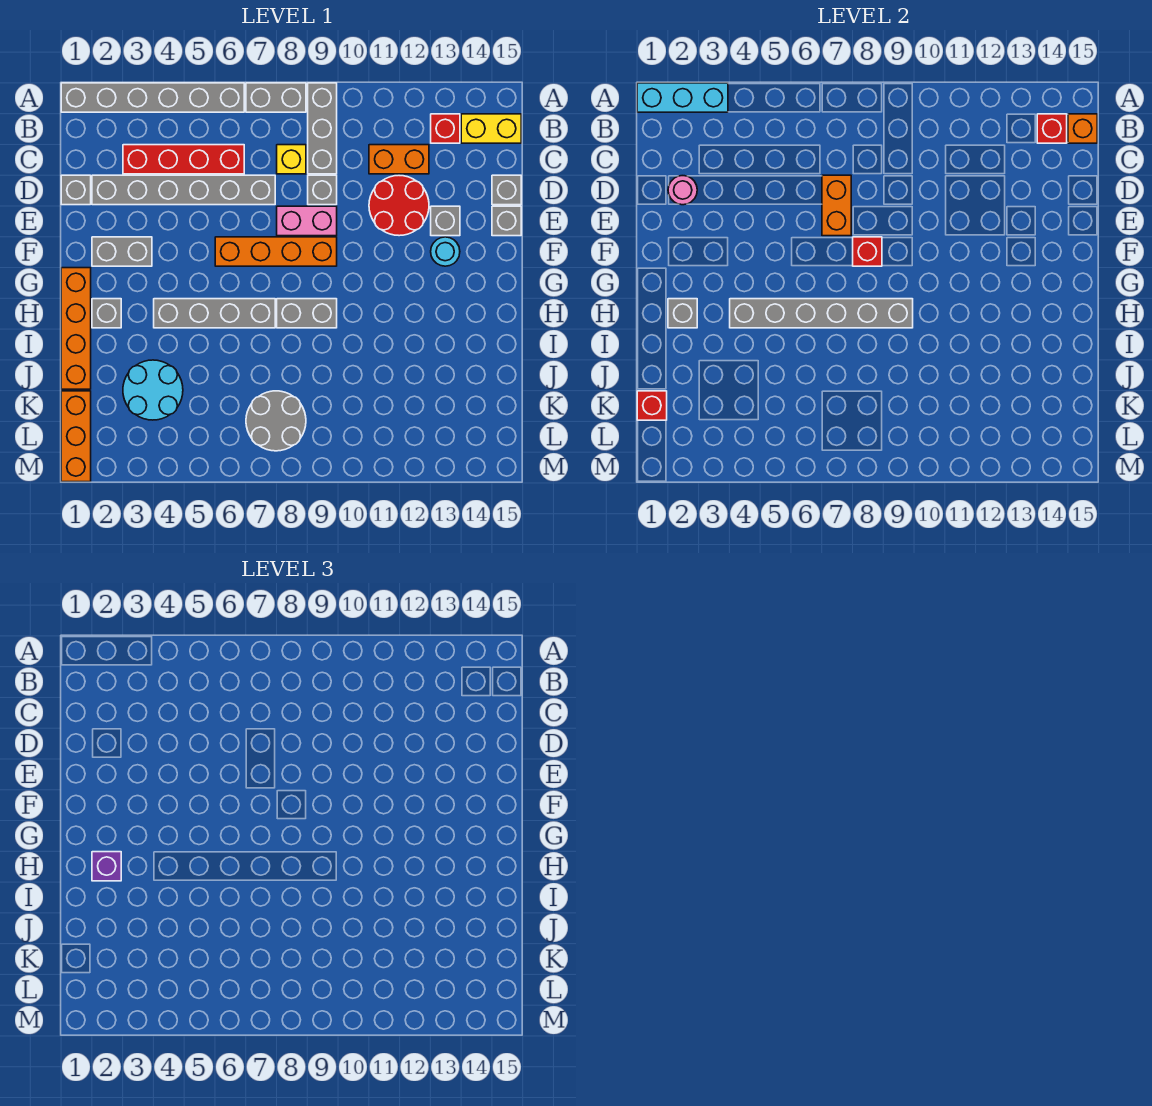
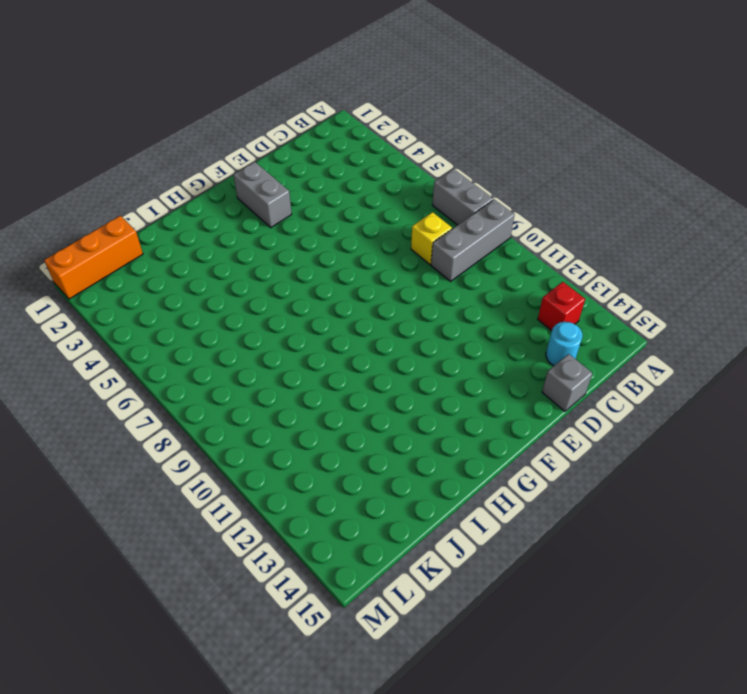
cyan round brick C14 level 1 -> cyan round brick F13 level 1
none -> grey brick A1:A6 level 1
none -> yellow brick B14:B15 level 1
none -> red brick C3:C6 level 1
none -> orange brick C11:C12 level 1

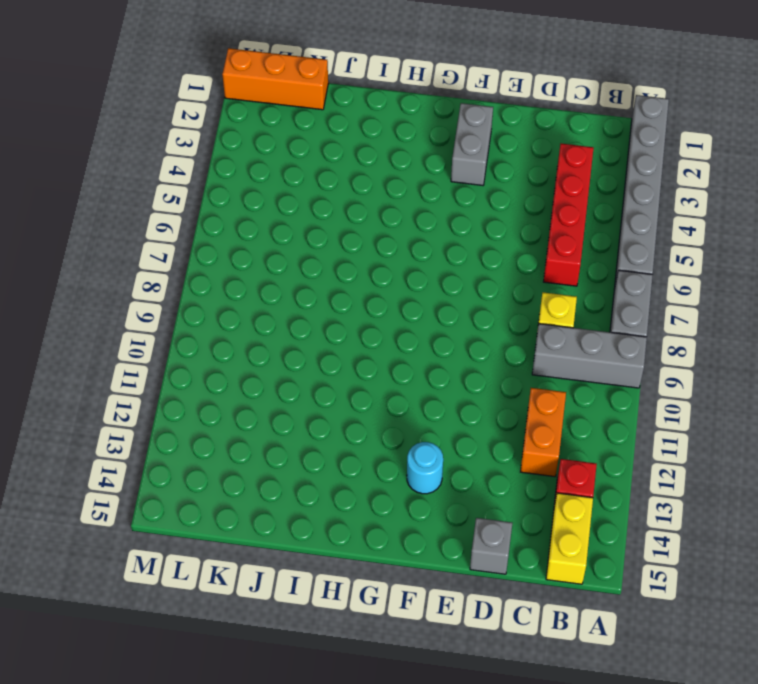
none -> grey brick D1 level 1
none -> grey brick D2:D7 level 1
none -> grey brick D9 level 1
none -> red round brick D11:E12 level 1

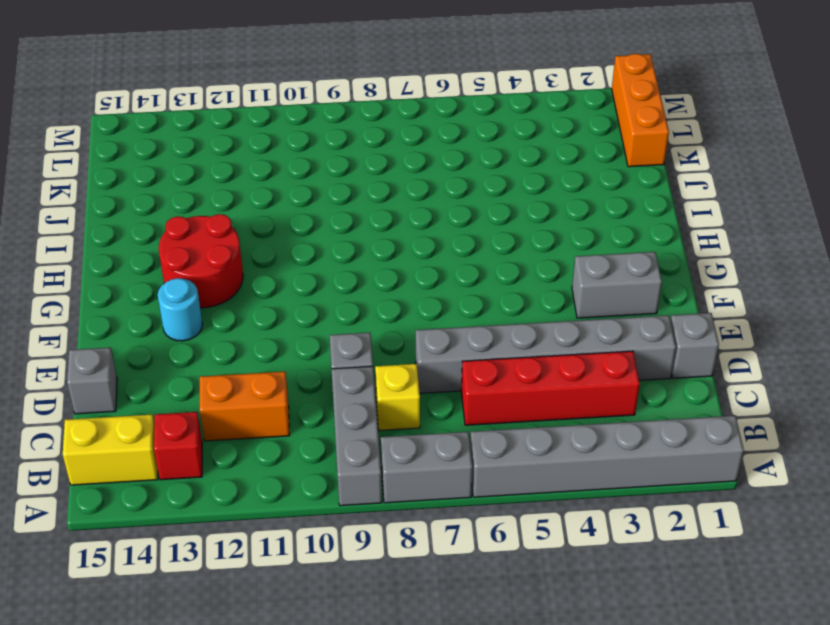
red round brick G12:H13 level 1 -> red round brick D11:E12 level 1
none -> pink brick E8:E9 level 1
none -> grey brick E13 level 1
none -> grey brick E15 level 1
none -> orange brick F6:F9 level 1

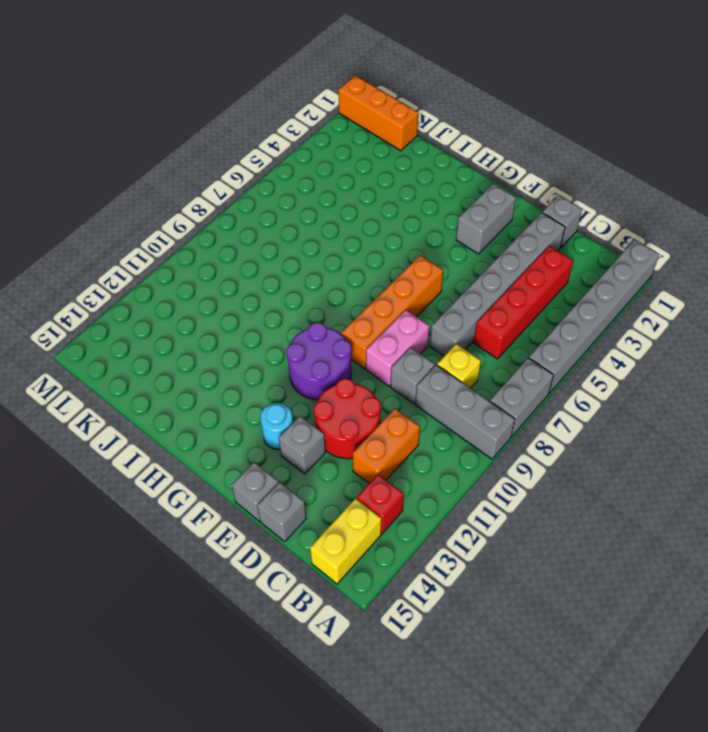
purple round brick F10:G11 level 1 -> none
none -> orange brick G1:J1 level 1
none -> grey brick H2 level 1
none -> grey brick H4:H7 level 1
none -> grey brick H8:H9 level 1

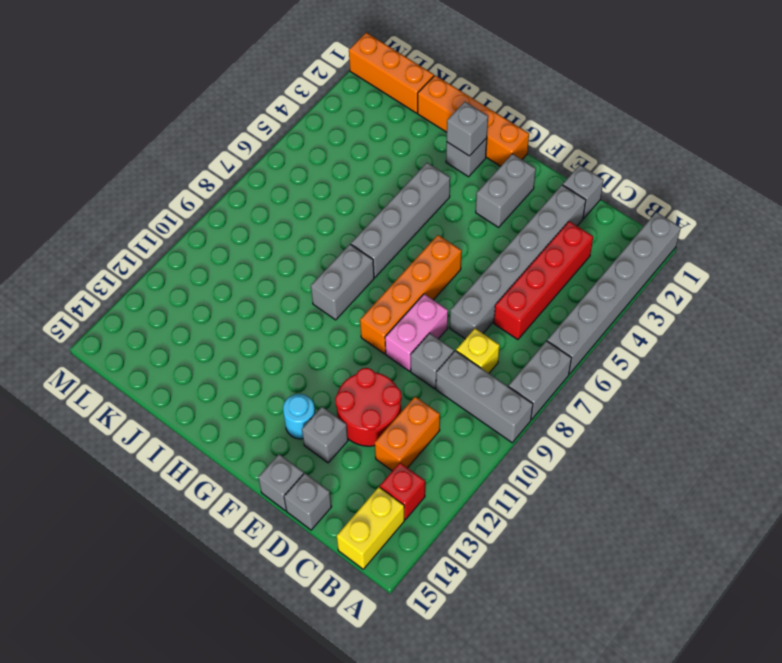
none -> cyan round brick J3:K4 level 1
none -> grey round brick K7:L8 level 1
none -> cyan brick A1:A3 level 2
none -> red brick B14 level 2

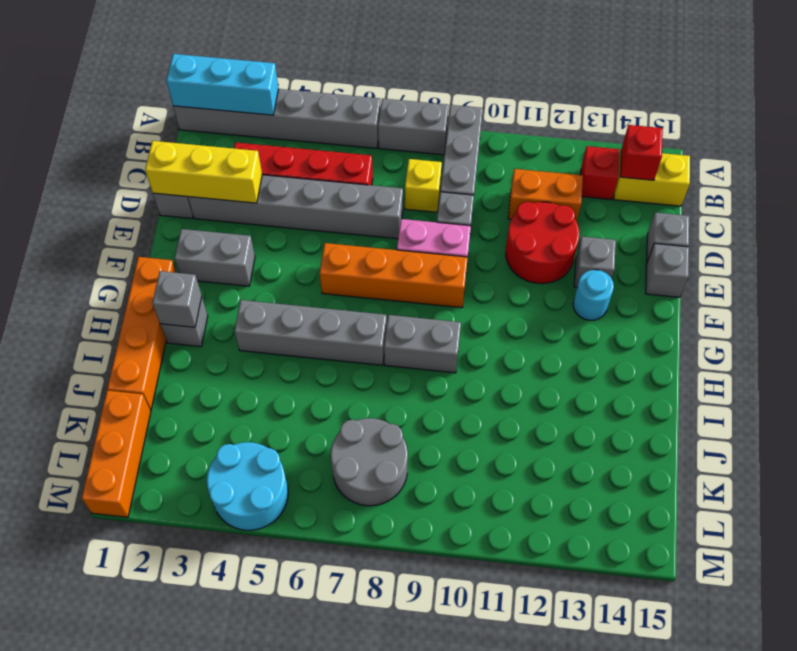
yellow brick D1:D3 level 2 -> pink round brick D2 level 2
cyan round brick L4:M5 level 1 -> cyan round brick J3:K4 level 1
none -> orange brick B15 level 2
none -> orange brick D7:E7 level 2
none -> red brick F8 level 2
none -> grey brick H4:H9 level 2

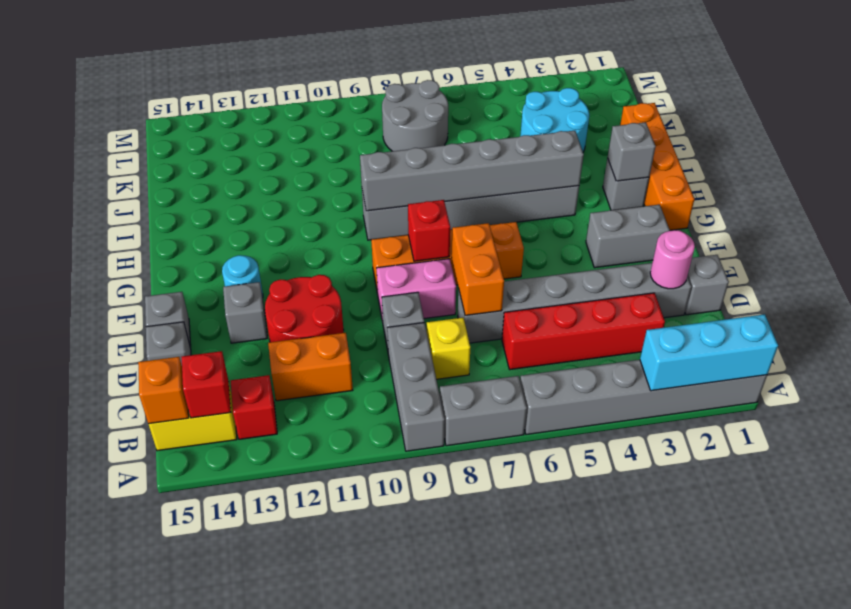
none -> orange brick K1:M1 level 1
none -> red brick K1 level 2
none -> purple brick H2 level 3

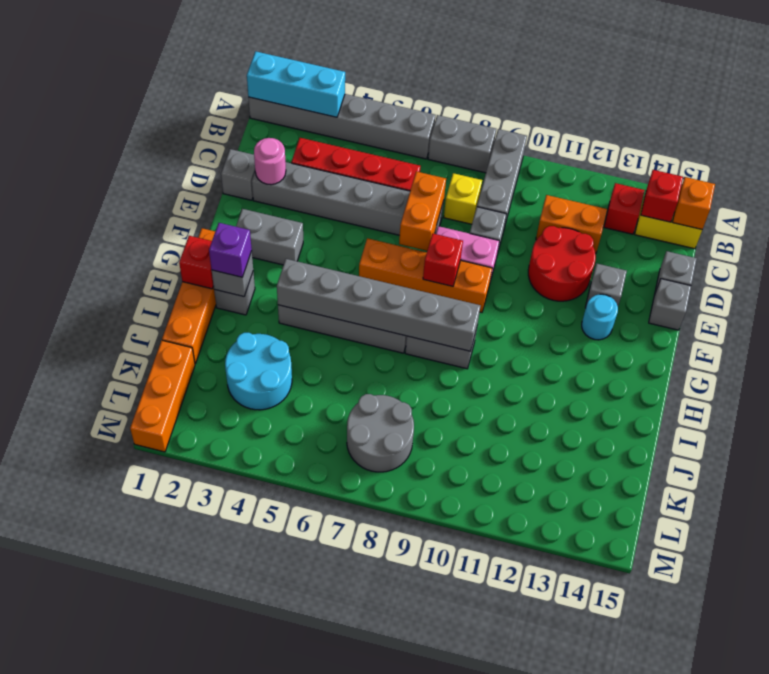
red brick H1 level 2 -> red brick K1 level 2

